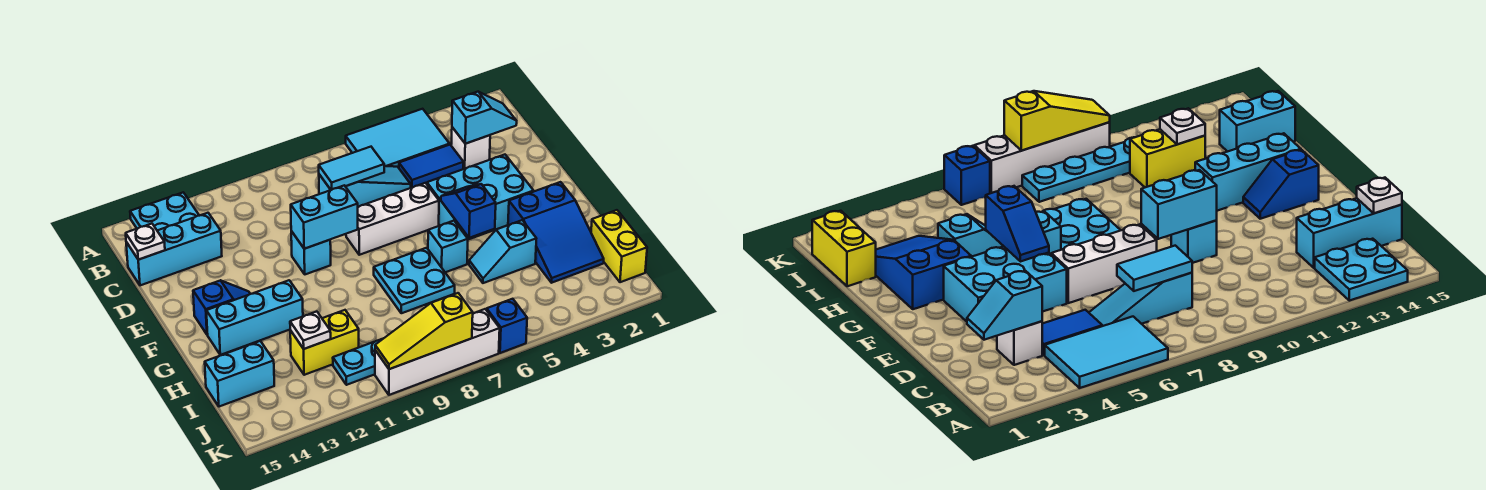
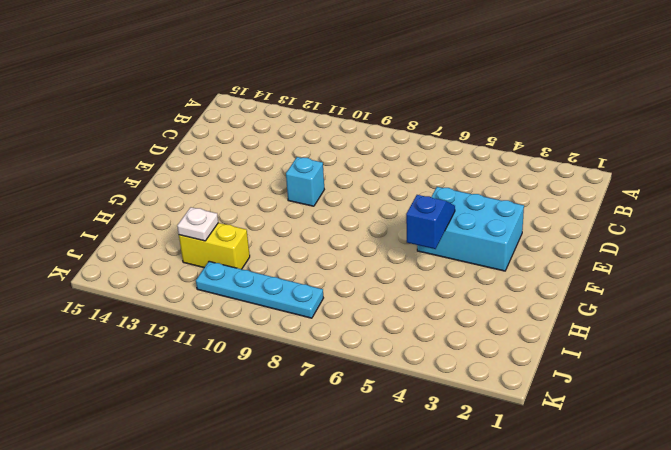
none -> cyan tile A4:B6 level 1
none -> cyan plate A13:B14 level 1
none -> white brick C3 level 1

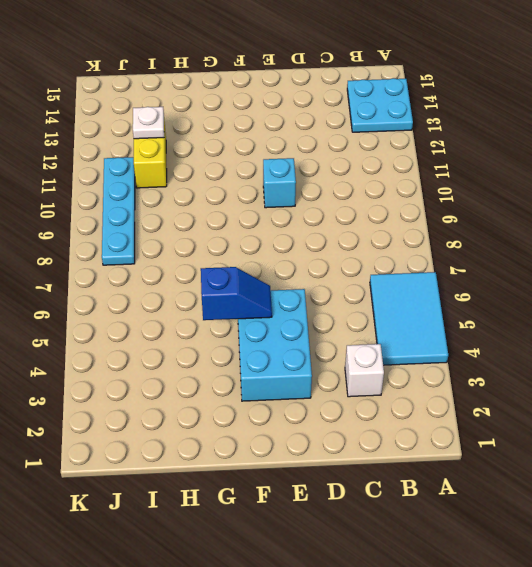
none -> blue tile C4:C5 level 1
none -> cyan slope C6:C8 level 1 top 8
none -> cyan brick C13:C15 level 1

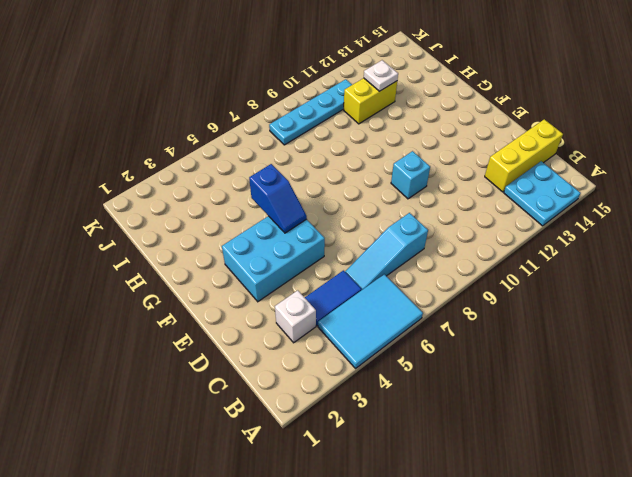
yellow brick C13:C15 level 1 -> cyan brick C13:C15 level 1
none -> white brick E6:E8 level 1
none -> blue slope F13:F14 level 1 top 14
none -> blue slope G2:I3 level 1 top G

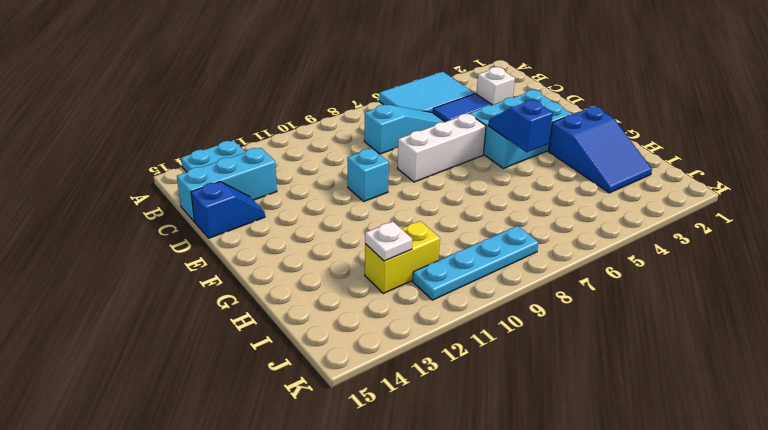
blue slope D14:D15 level 1 top 15 -> blue slope F13:F14 level 1 top 14
none -> cyan brick G6 level 1
none -> cyan plate G7:H8 level 1
none -> cyan brick G12:G14 level 1

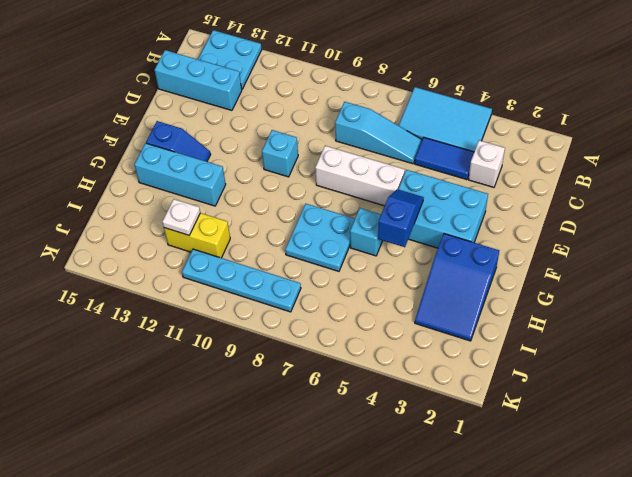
none -> cyan slope H4:H5 level 1 top 4
none -> yellow brick I1:J1 level 1
none -> cyan brick I14:I15 level 1

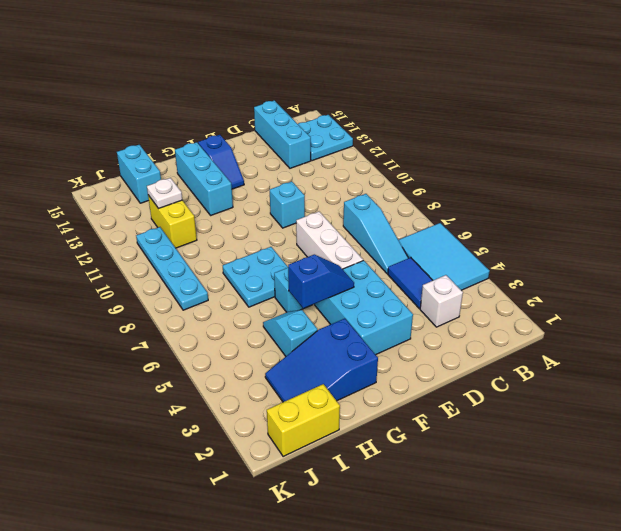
none -> blue brick K6 level 1
none -> white brick K7:K10 level 1
none -> cyan slope C2:C3 level 2 top 3

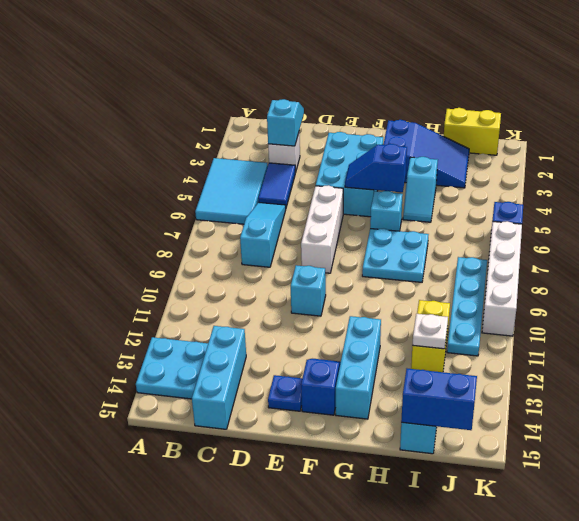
blue plate E14 level 1 -> none
blue brick I15:J15 level 2 -> none
none -> cyan tile C7:C8 level 2
none -> white plate C15 level 2
none -> cyan brick E9:E10 level 2

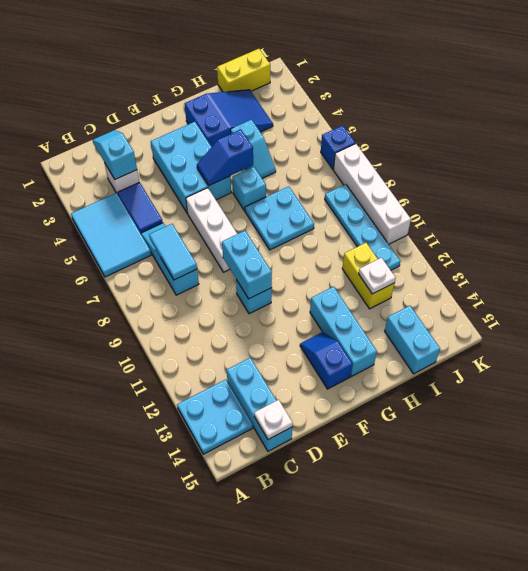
none -> yellow slope K8:K10 level 2 top 8

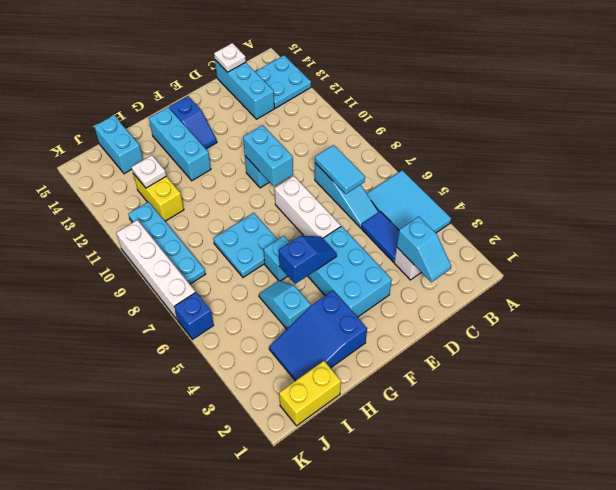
none -> yellow slope K8:K10 level 2 top 8

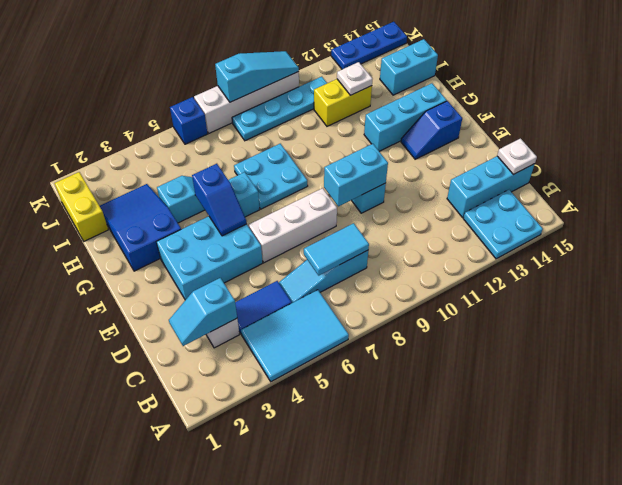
cyan slope K8:K10 level 2 top 8 -> yellow slope K8:K10 level 2 top 8
blue plate K13:K15 level 1 -> none

